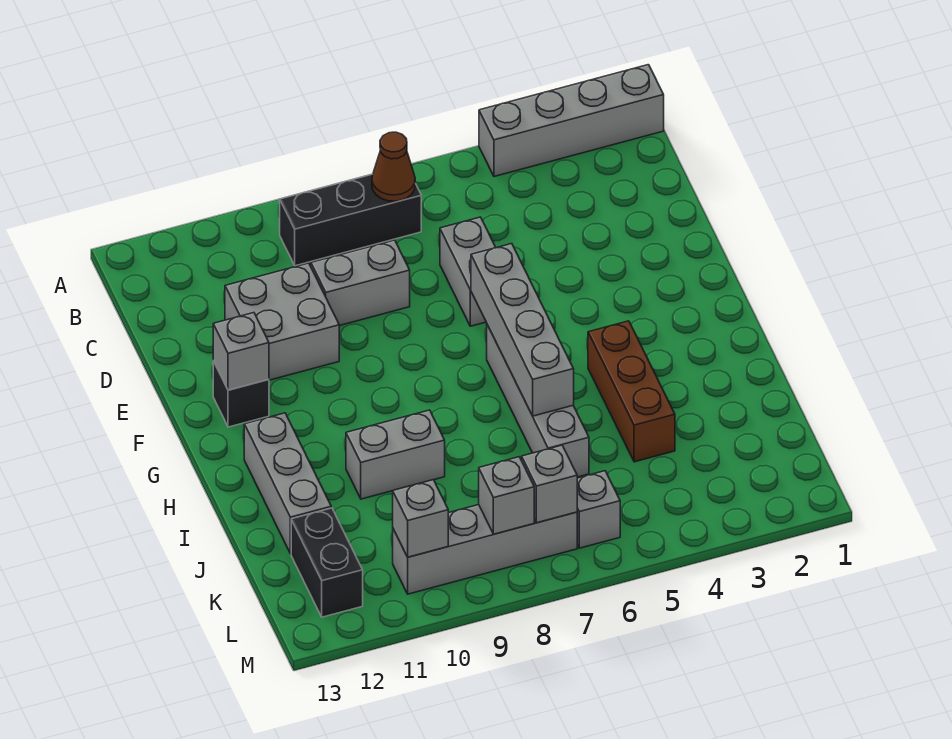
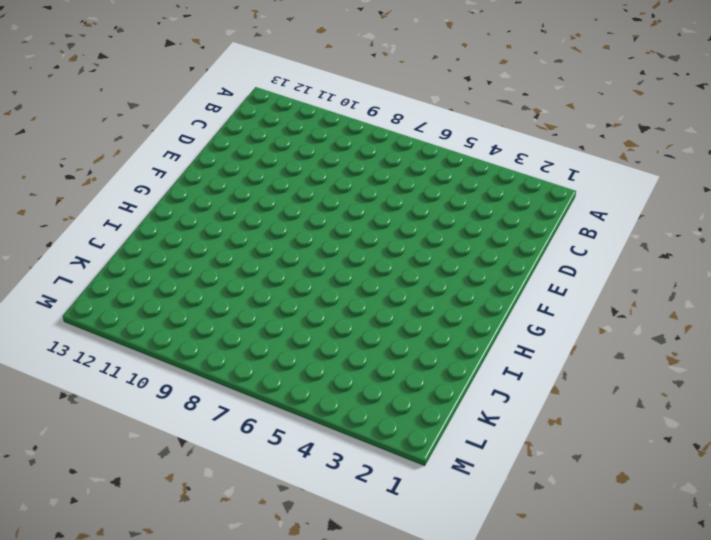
none -> grey brick A1:A4 level 1
none -> black brick B7:B9 level 1
none -> grey brick D6:E6 level 1

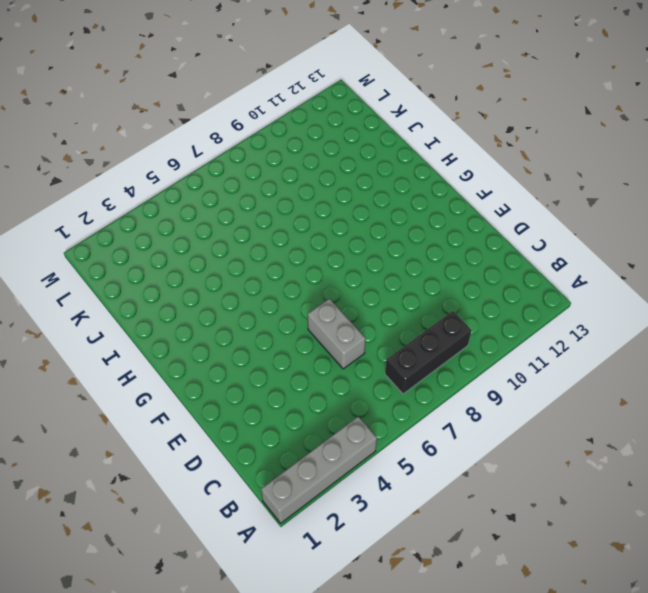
none -> grey brick D8:D9 level 1
none -> grey brick D10:E11 level 1
none -> black brick F12 level 1

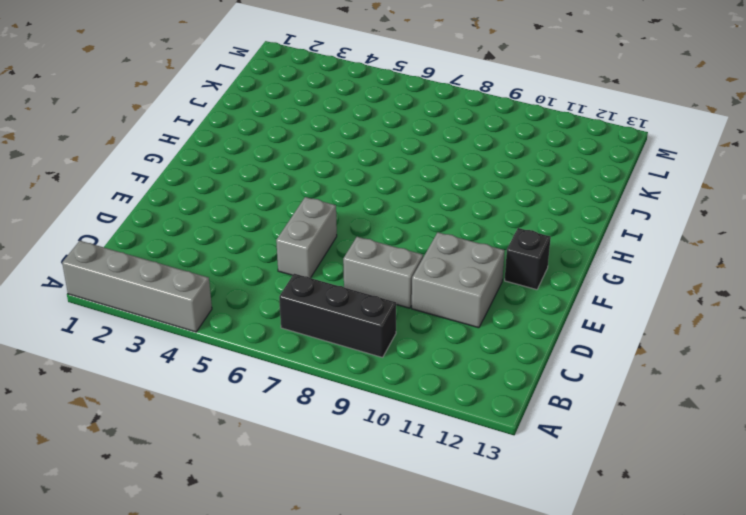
none -> grey brick G6:J6 level 1
none -> brown brick H4:J4 level 1
none -> grey brick H12:J12 level 1

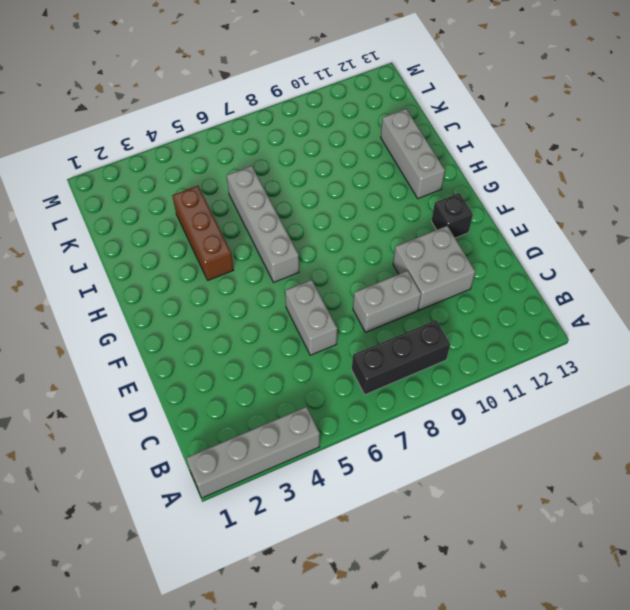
none -> grey brick I9:I10 level 1
none -> black brick K12:L12 level 1
none -> grey brick L6 level 1

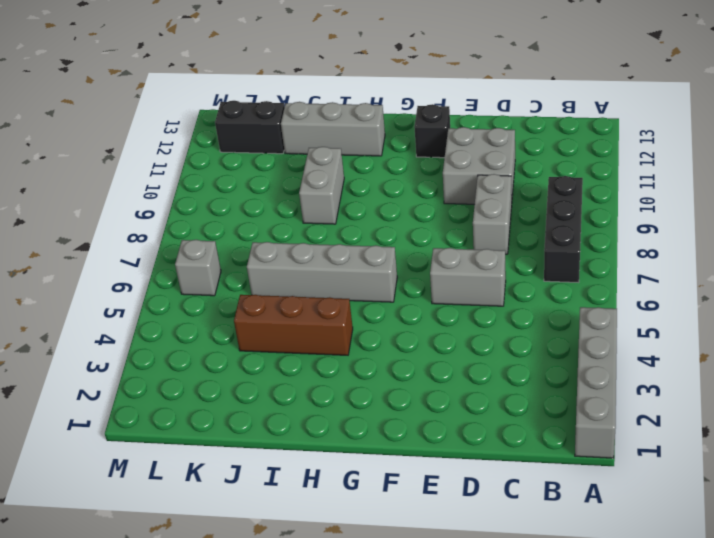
none -> grey brick L7:L10 level 1
none -> brown cone B7 level 2
none -> grey brick F6:I6 level 2

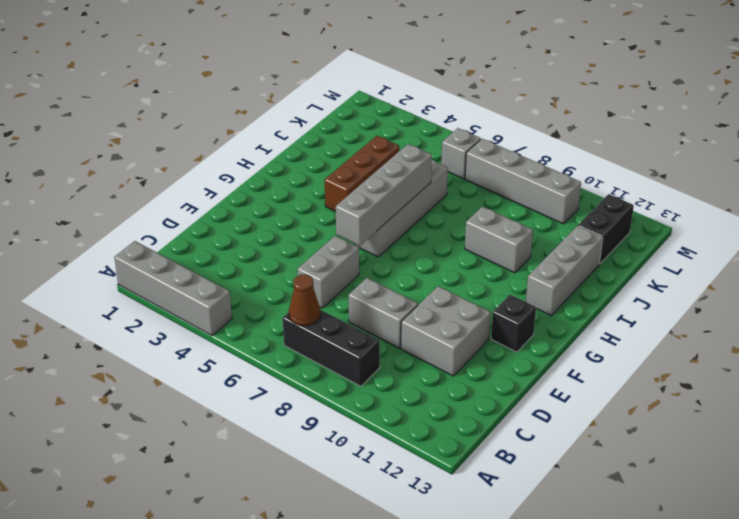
none -> grey brick F12 level 2
none -> grey brick L7 level 2
none -> grey brick L8 level 2

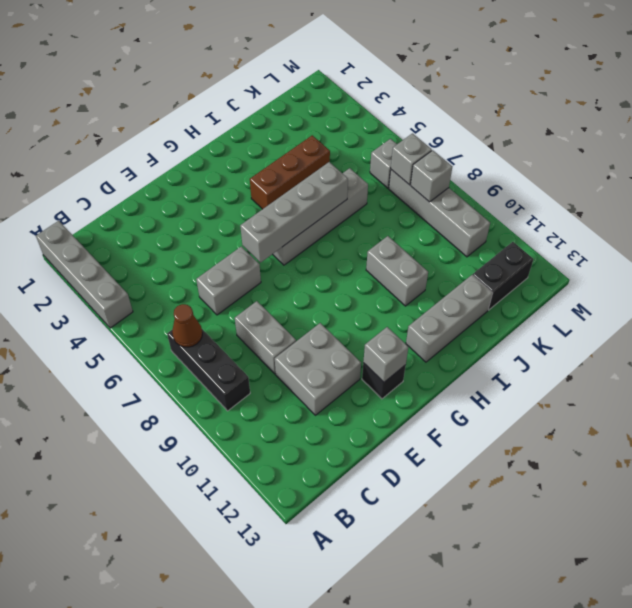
none -> grey brick L10 level 2

